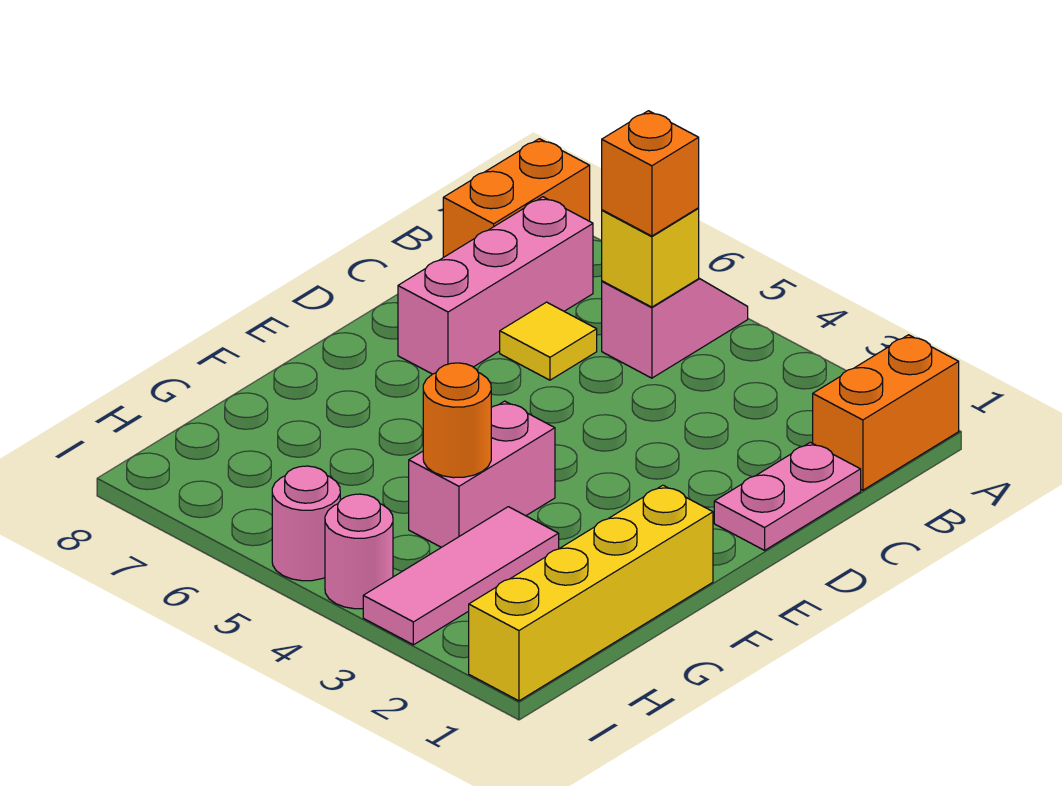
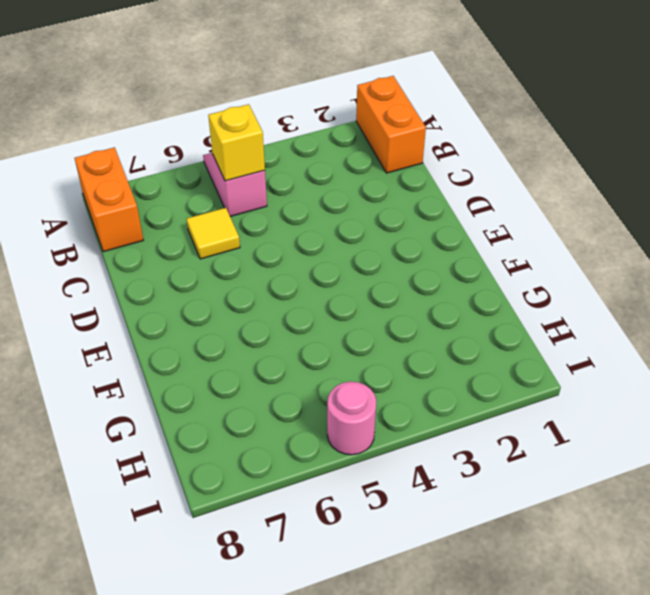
none -> pink brick B7:D7 level 1
none -> pink plate C1:D1 level 1
none -> yellow brick F1:I1 level 1

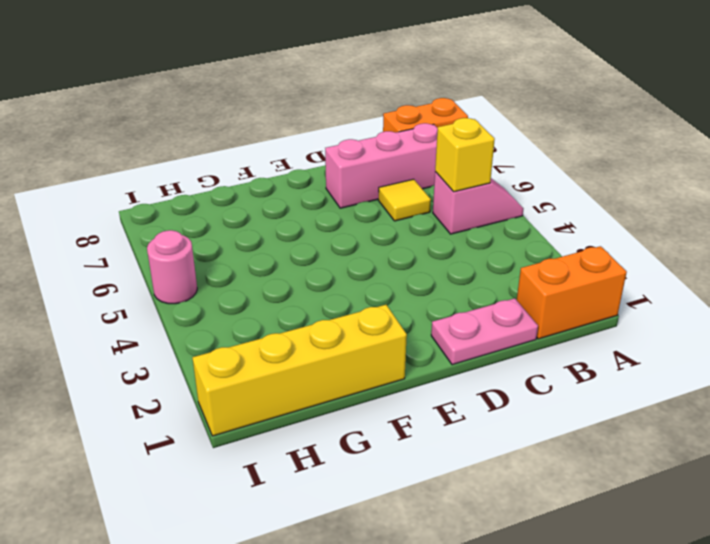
none -> pink brick F4:G4 level 1
none -> pink tile G3:I3 level 1
none -> pink round brick I4 level 1

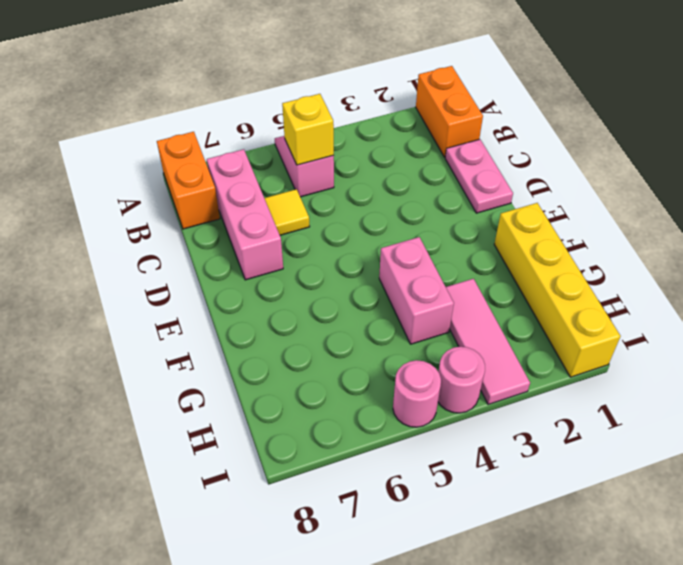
none -> orange round brick G4 level 2
none -> orange brick B5 level 3

